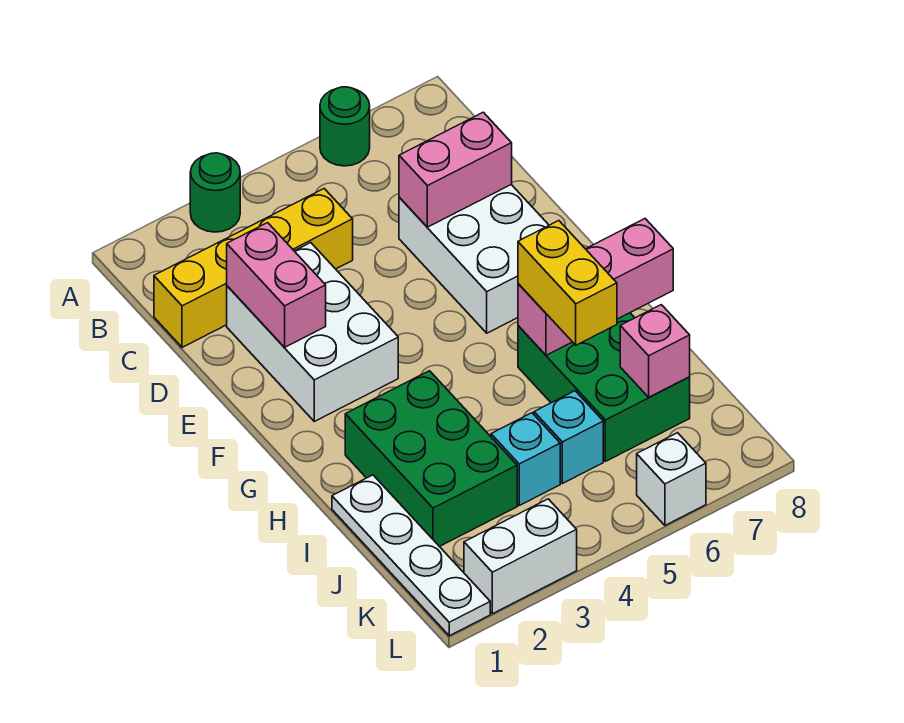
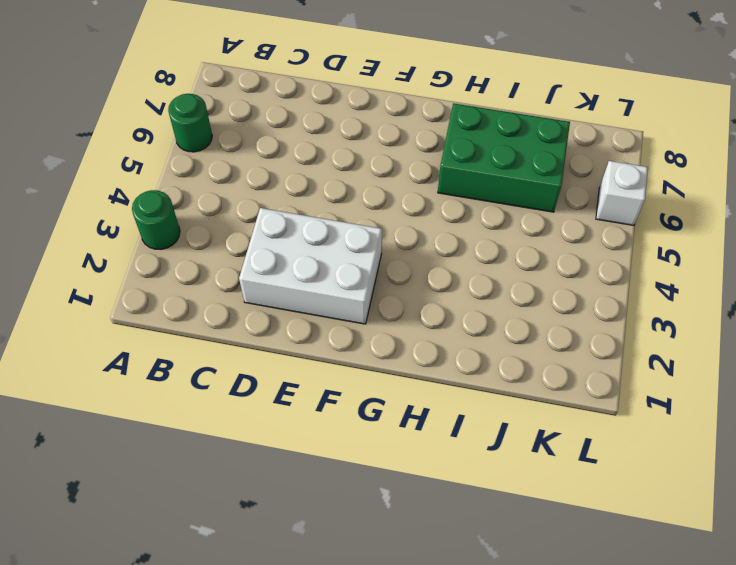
none -> yellow brick C1:C4 level 1
none -> white brick D6:F7 level 1
none -> green brick H2:J3 level 1

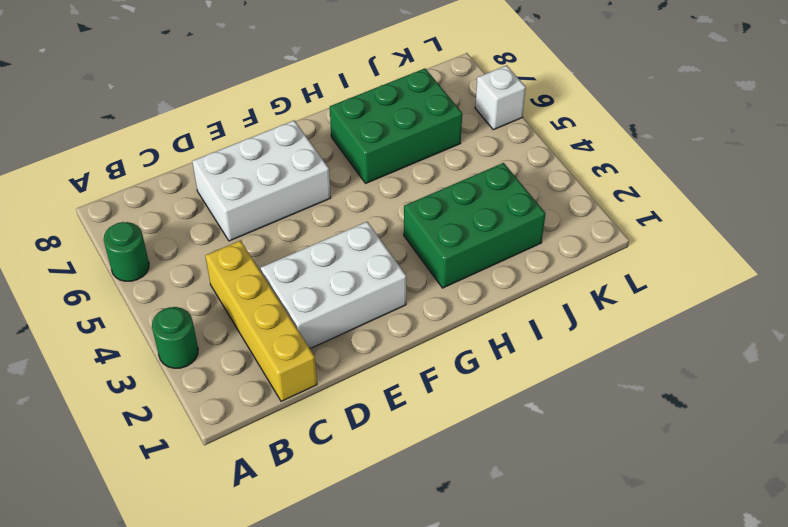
none -> white plate I1:L1 level 1
none -> cyan brick J4 level 1
none -> cyan brick J5 level 1

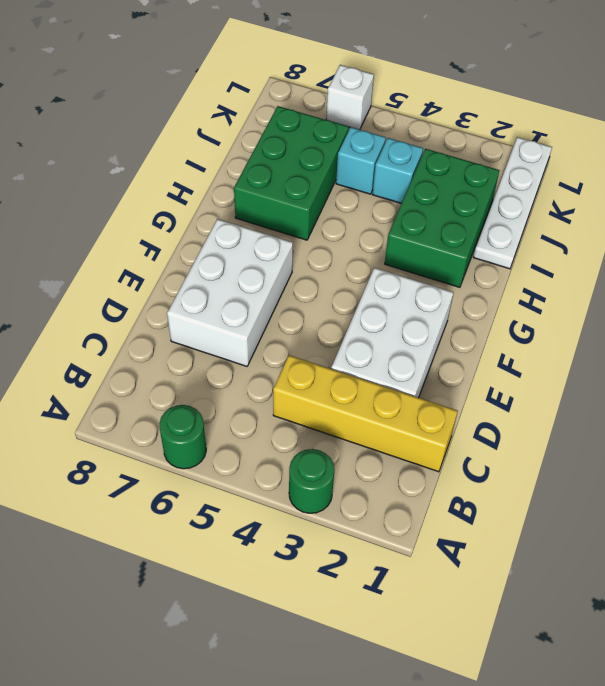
none -> white brick L2:L3 level 1
none -> pink brick D2:E2 level 2
none -> pink brick D6:D7 level 2

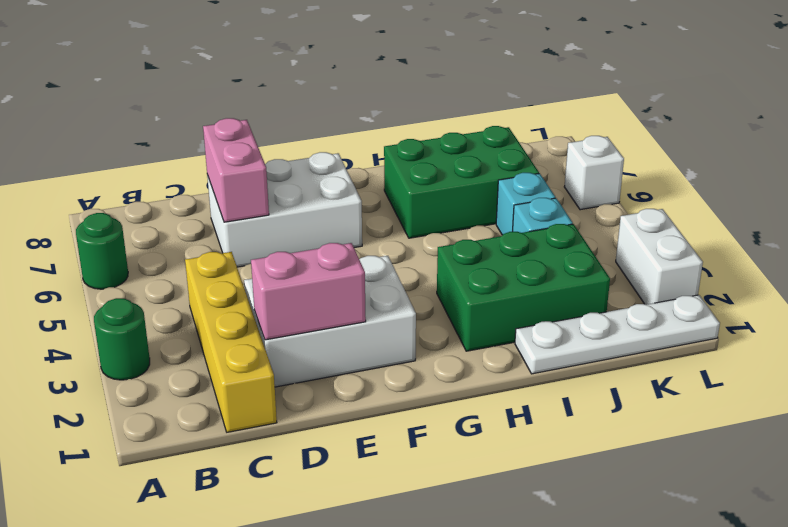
none -> pink brick H6:H8 level 2
none -> pink brick J7 level 2
none -> yellow brick H6:I6 level 3

